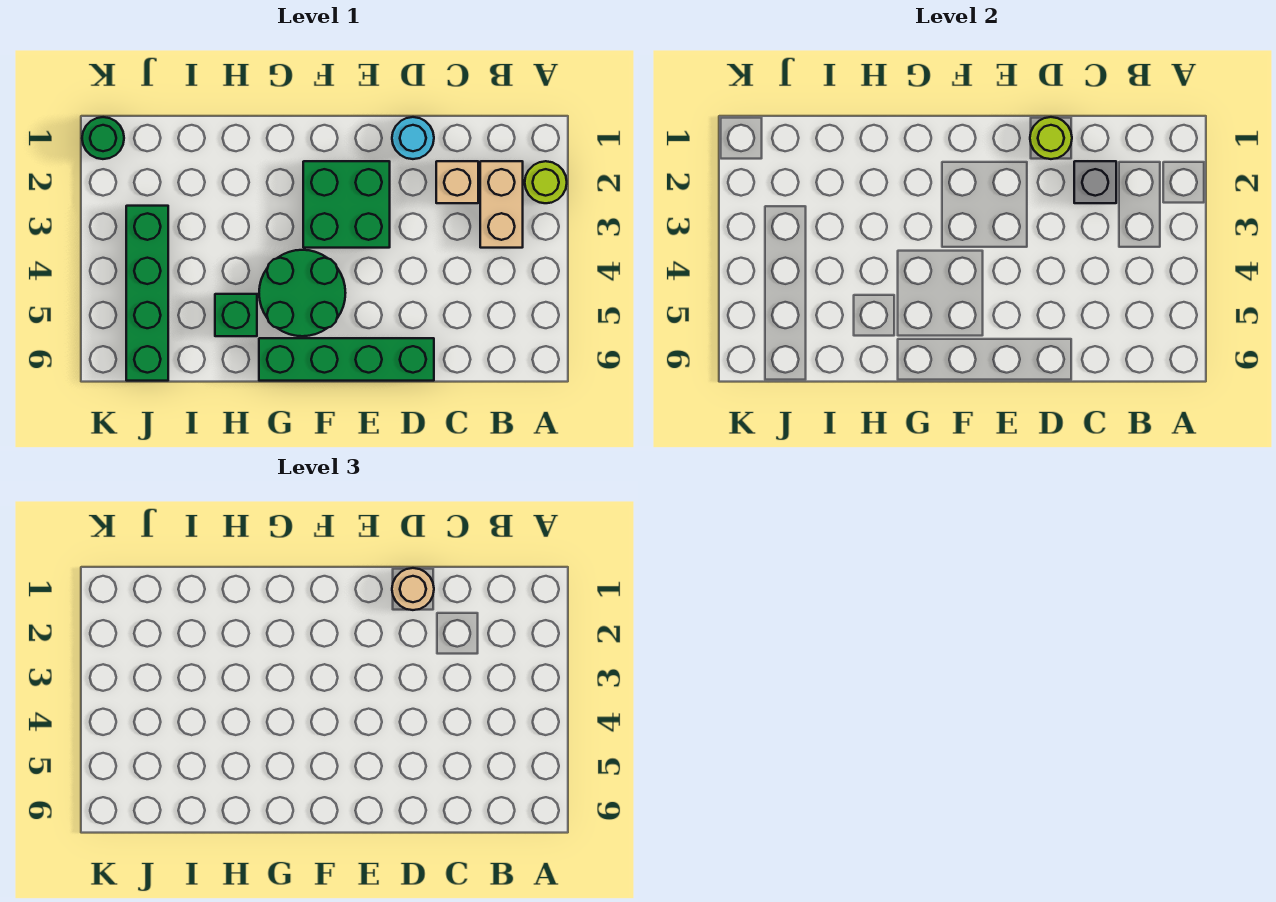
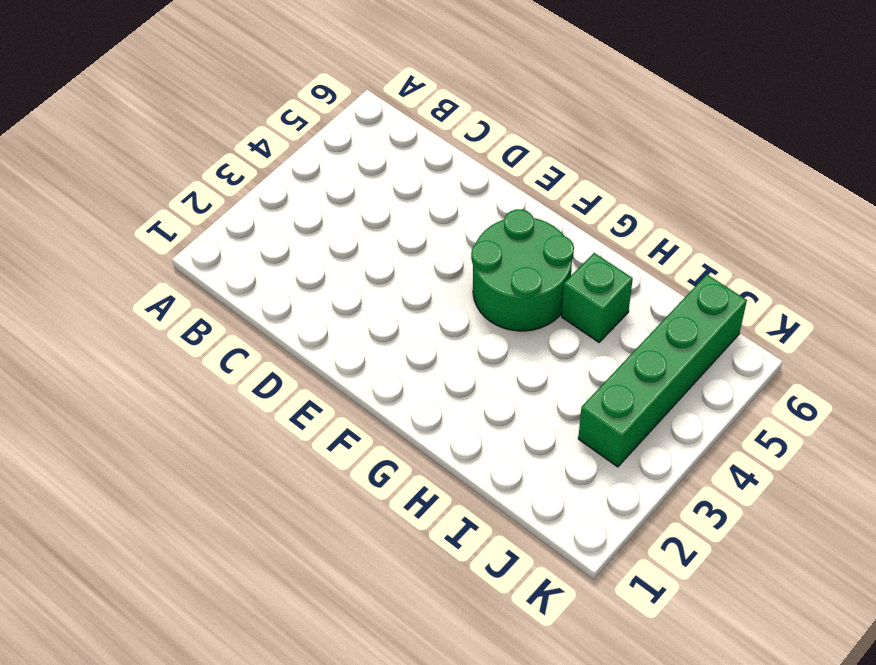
none -> lime round brick A2 level 1
none -> tan brick B2:B3 level 1
none -> tan brick C2 level 1

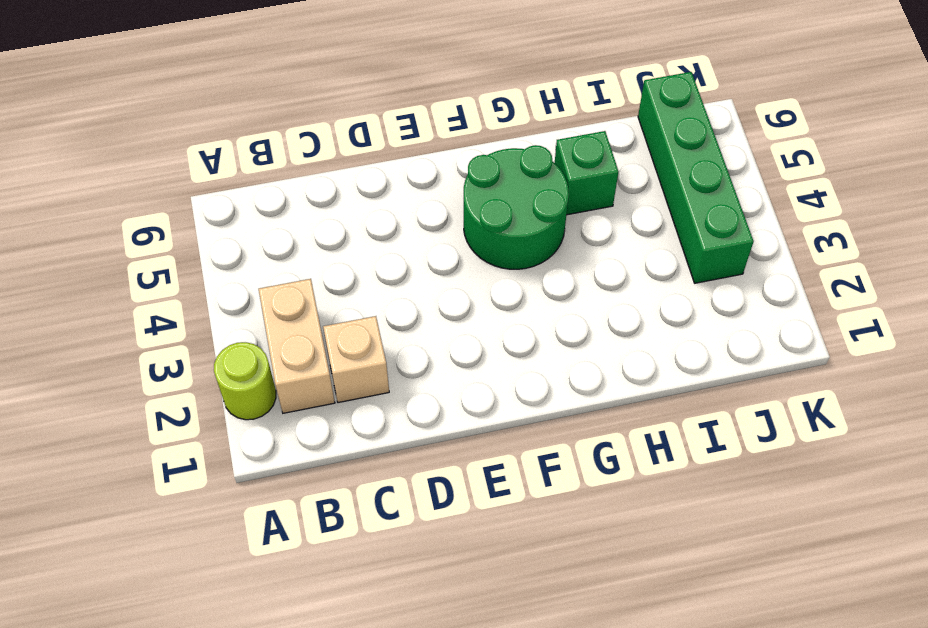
none -> cyan round brick D1 level 1
none -> green brick D6:G6 level 1
none -> green brick E2:F3 level 1

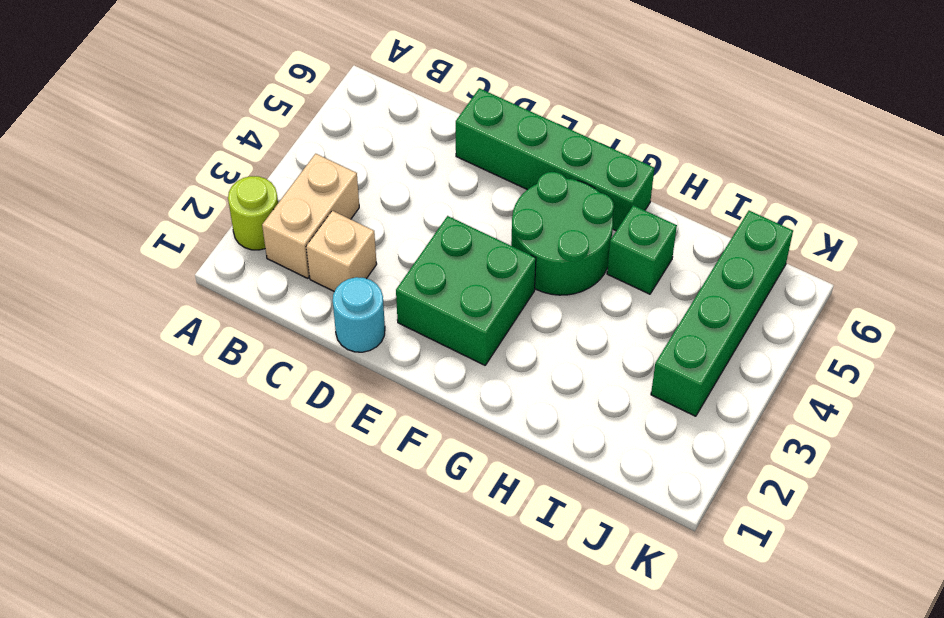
none -> green round brick K1 level 1
none -> grey brick C2 level 2
none -> lime round brick D1 level 2

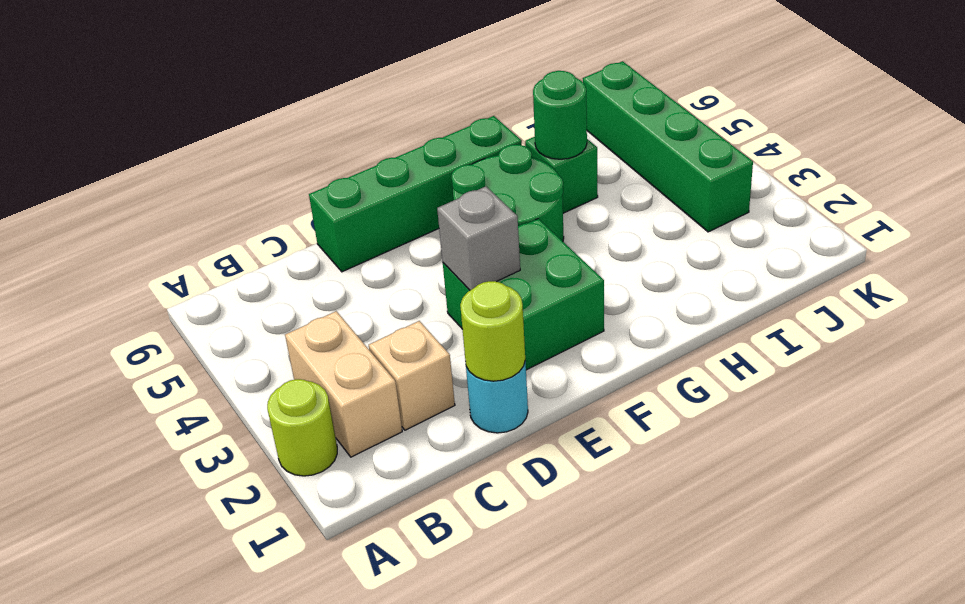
grey brick E3 level 2 -> grey brick C2 level 2
green round brick H5 level 2 -> green round brick K1 level 1
none -> tan round brick D1 level 3

